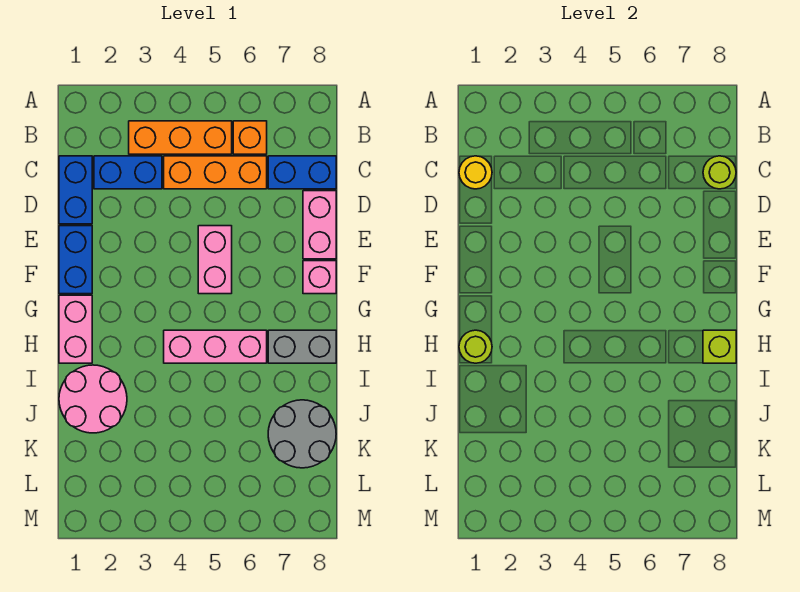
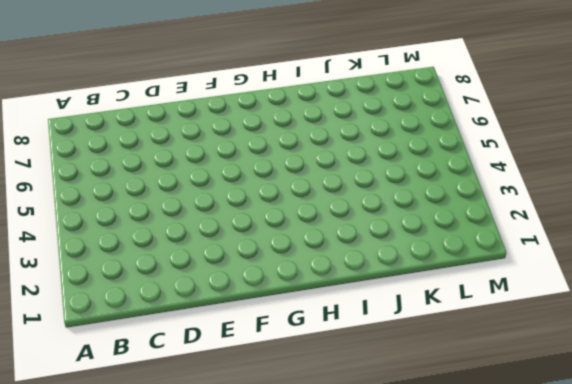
none -> orange brick B3:B5 level 1
none -> orange brick B6 level 1
none -> blue brick C1:D1 level 1

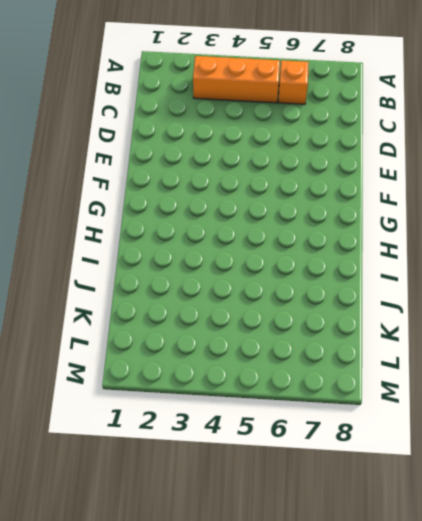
none -> blue brick C1:D1 level 1
none -> blue brick C2:C3 level 1
none -> orange brick C4:C6 level 1

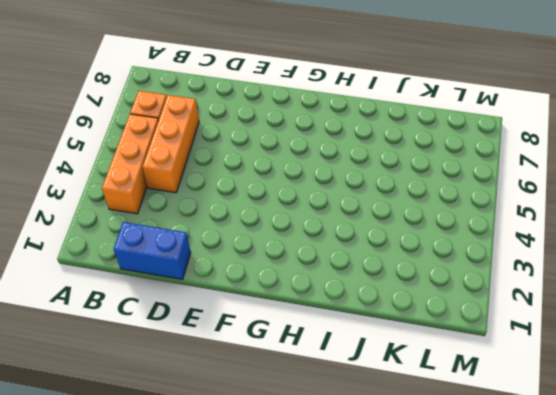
none -> blue brick C2:C3 level 1
none -> blue brick C7:C8 level 1
none -> pink brick D8:E8 level 1

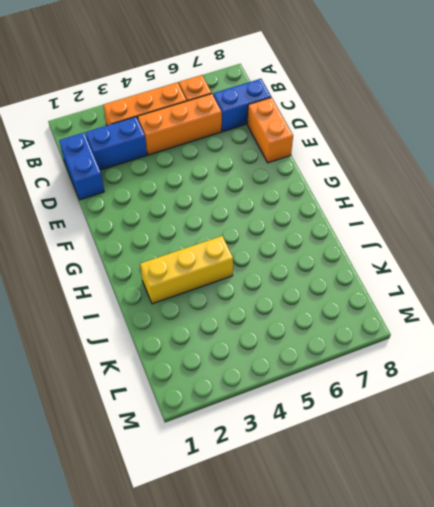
orange brick D8:E8 level 1 -> pink brick D8:E8 level 1
yellow brick I2:I4 level 1 -> pink round brick I1:J2 level 1
none -> blue brick E1:F1 level 1
none -> pink brick E5:F5 level 1
none -> pink brick F8 level 1

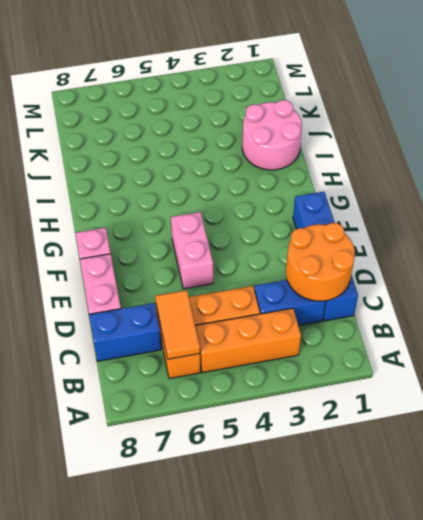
orange tile B6:C6 level 2 -> none
orange round brick C1:D2 level 2 -> yellow round brick C1 level 2
none -> pink brick G1:H1 level 1
none -> pink brick H4:H6 level 1
none -> grey brick H7:H8 level 1

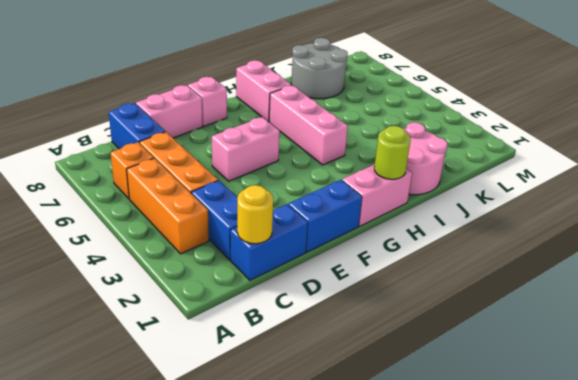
pink brick H7:H8 level 1 -> grey brick H7:H8 level 1
none -> lime round brick C8 level 2
none -> lime brick H8 level 2

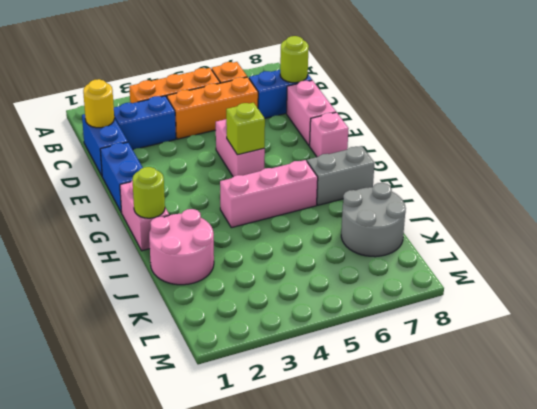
lime brick F5 level 2 -> lime brick H8 level 2

